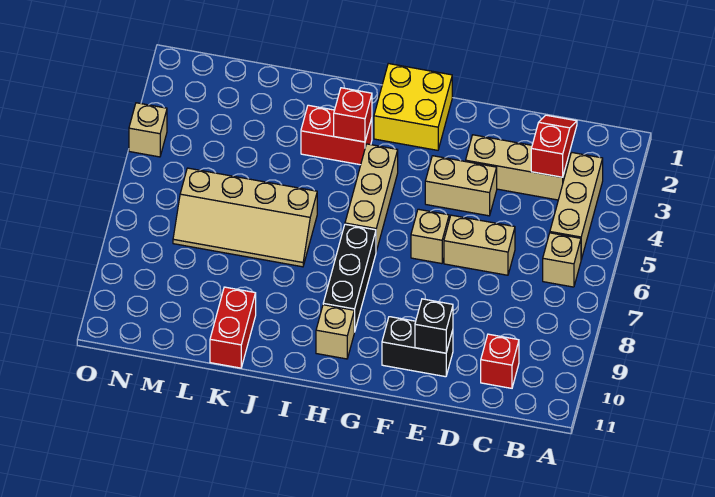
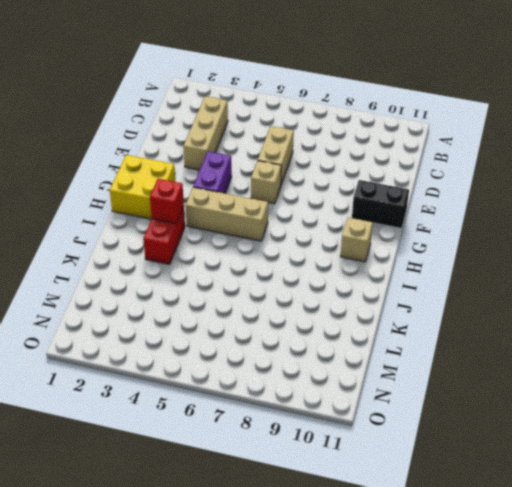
purple brick F4:G4 level 1 -> tan brick E4:F4 level 1
black brick F10:F11 level 1 -> black brick E10:F10 level 1
none -> tan brick B3:B5 level 1
none -> tan brick B6 level 1
none -> red brick C10 level 1

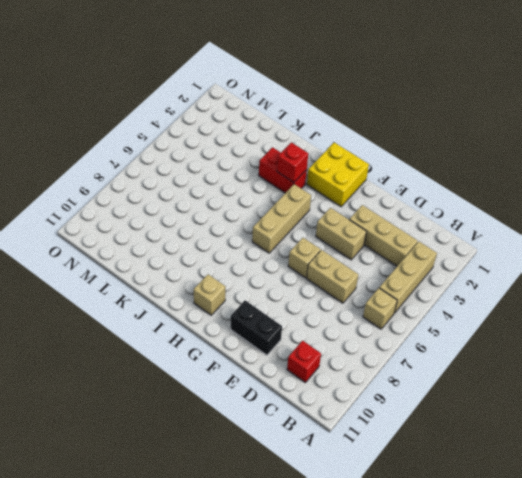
none -> black brick H7:H9 level 1
none -> tan slope J6:M7 level 1 top 6
none -> red brick K10:K11 level 1

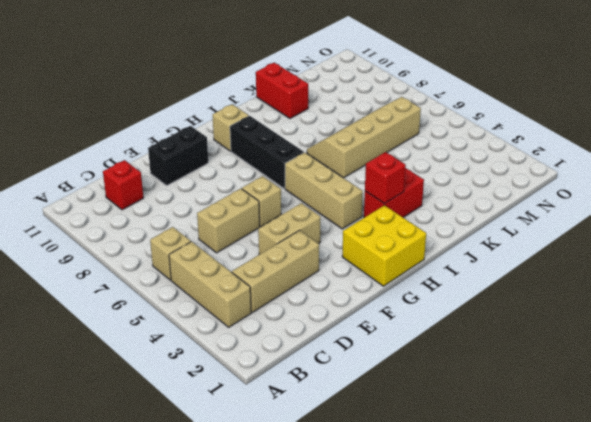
none -> tan brick O4 level 1
none -> red slope C2:C3 level 2 top 3
none -> black brick E10 level 2

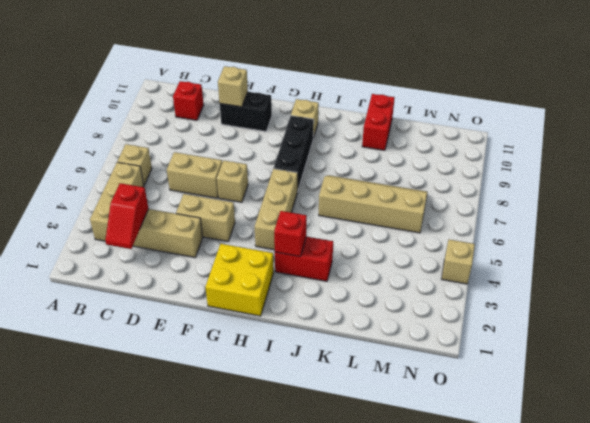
tan brick E10 level 2 -> black brick E10 level 2

